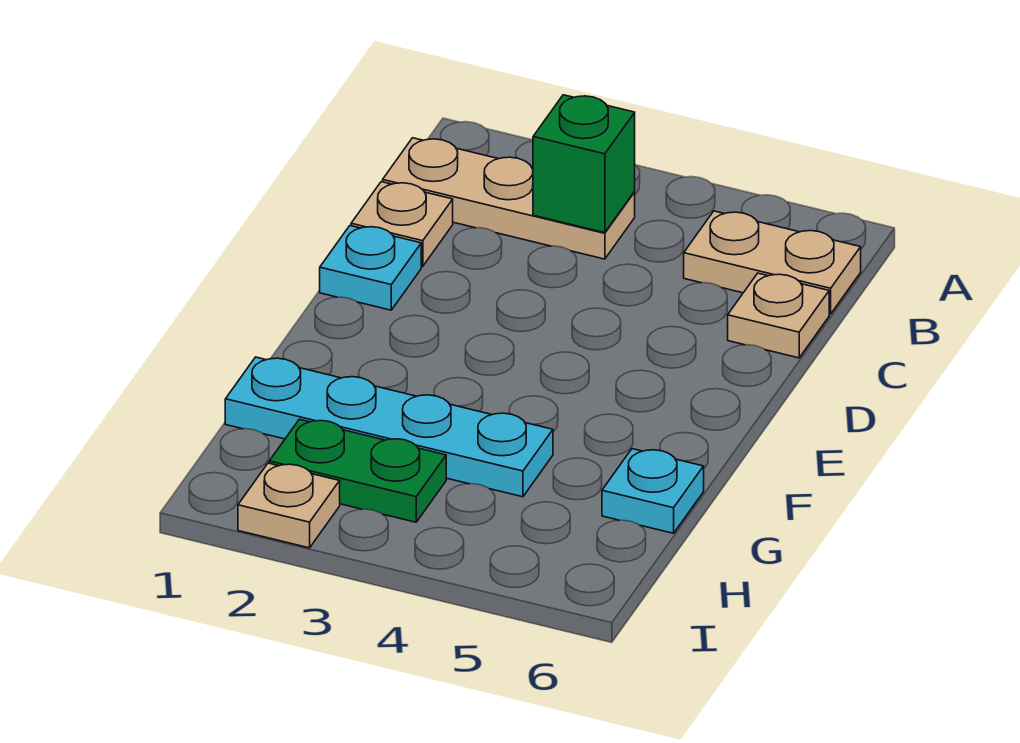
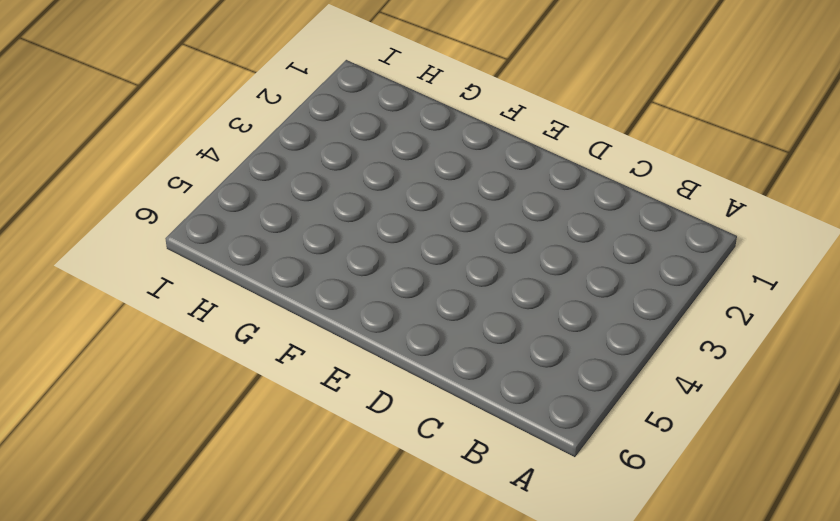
none -> tan plate B1:B3 level 1
none -> tan plate B5:B6 level 1

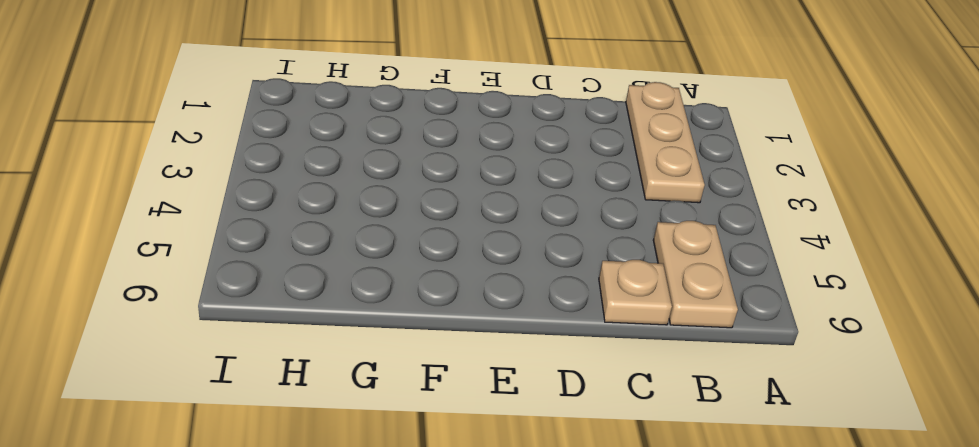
none -> tan plate C1 level 1
none -> cyan plate D1 level 1

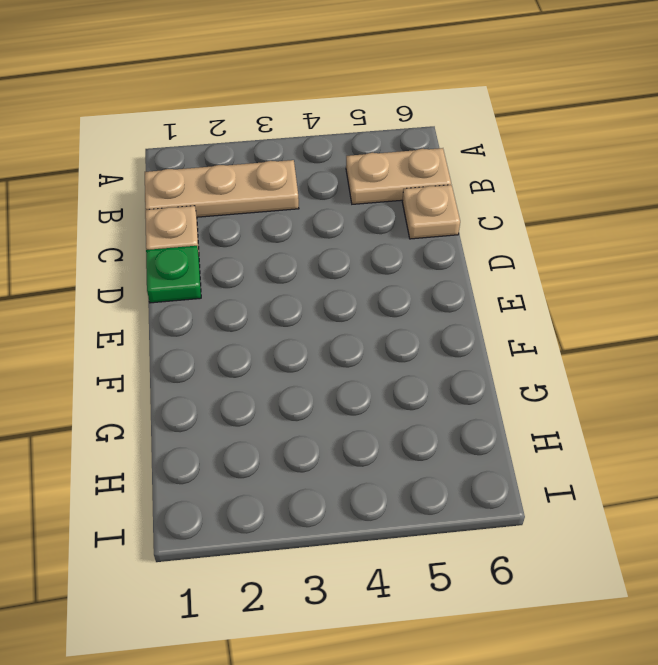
green plate D1 level 1 -> cyan plate D1 level 1
none -> cyan plate G1:G4 level 1
none -> cyan plate G6 level 1

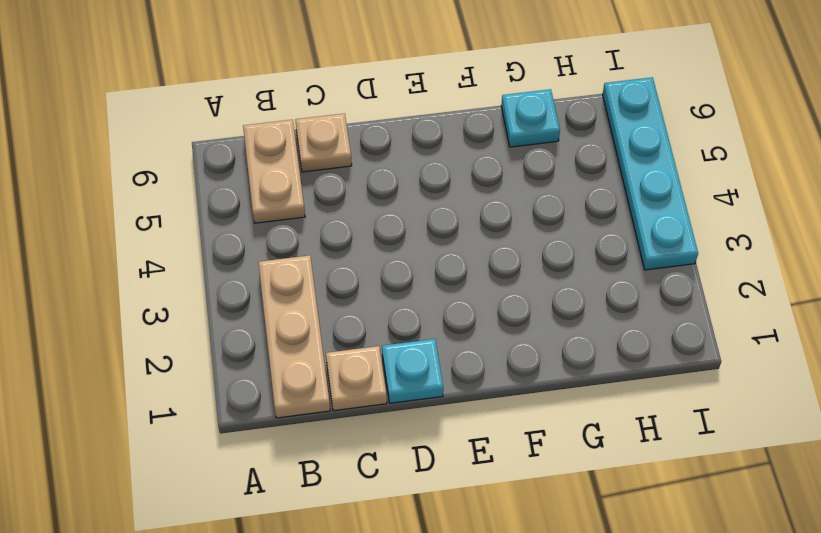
cyan plate I3:I6 level 1 -> cyan plate G1:G4 level 1
none -> green plate H2:H3 level 1
none -> tan plate I2 level 1

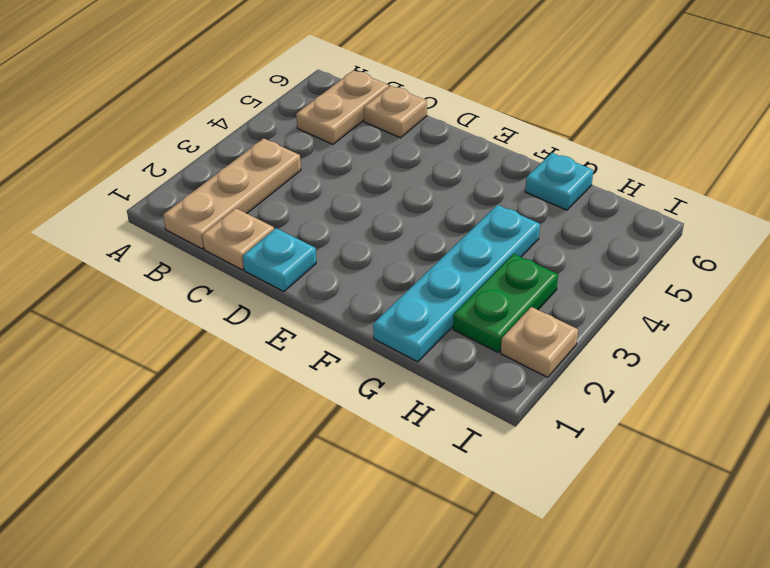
none -> green brick B3 level 2

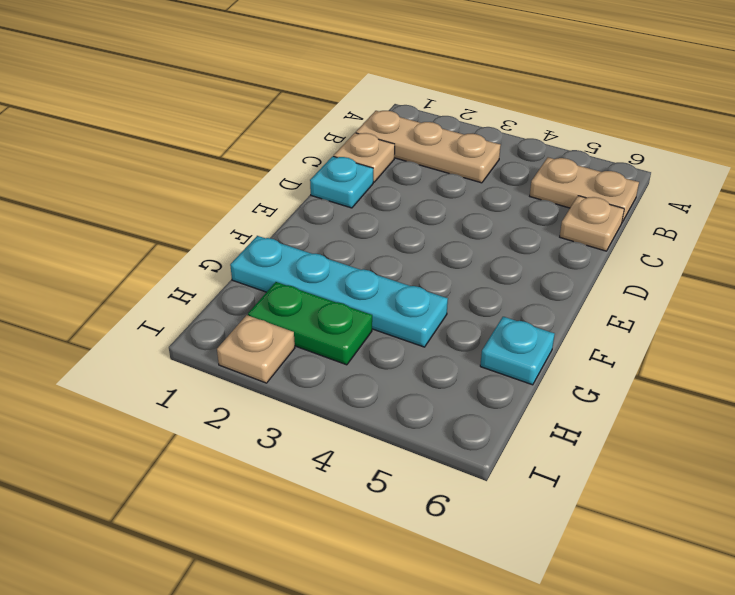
none -> green brick B3 level 2

